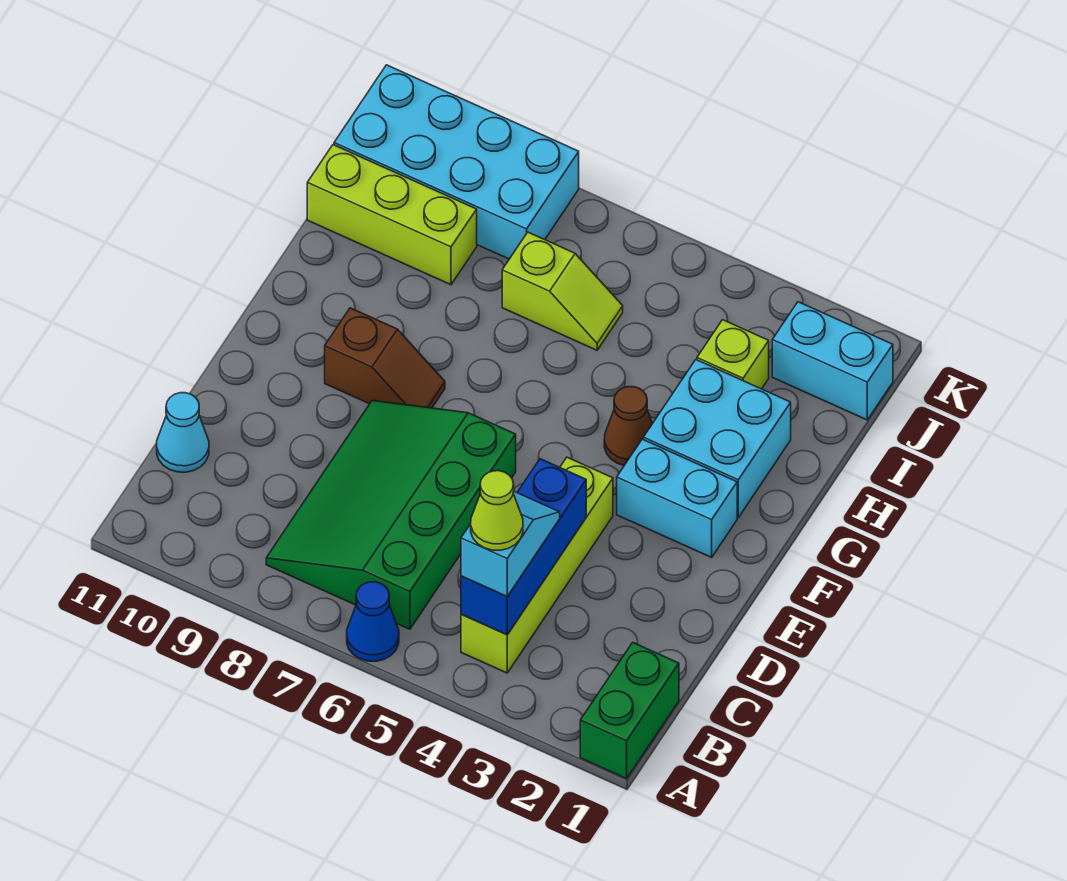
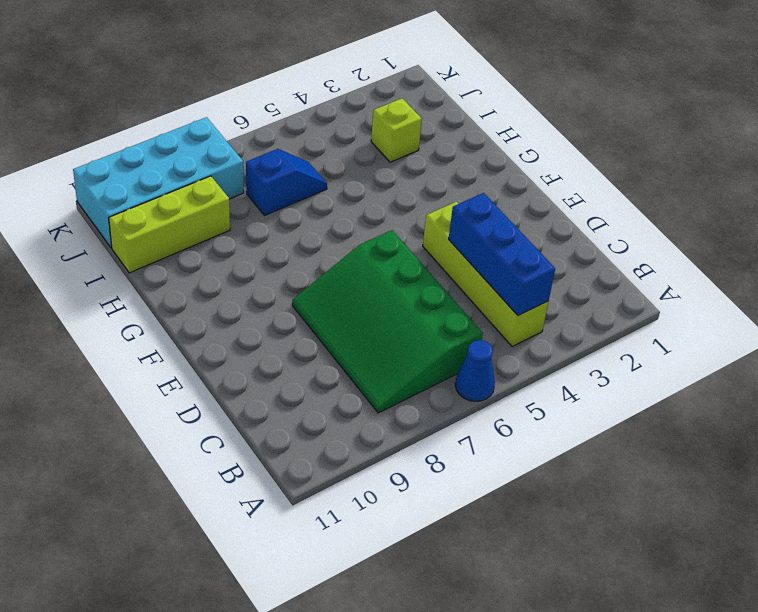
blue slope I6:I7 level 1 top 7 -> lime slope I6:I7 level 1 top 7
none -> green brick A1:B1 level 1
none -> cyan cone C11 level 1
none -> cyan brick F2:F3 level 1

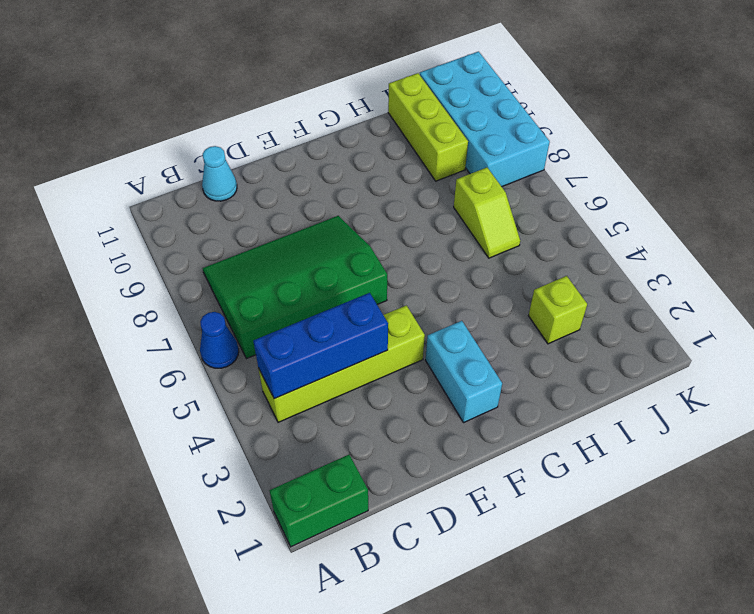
none -> brown slope F8:F9 level 1 top 9
none -> cyan brick G2:H3 level 1
none -> brown cone G4 level 1

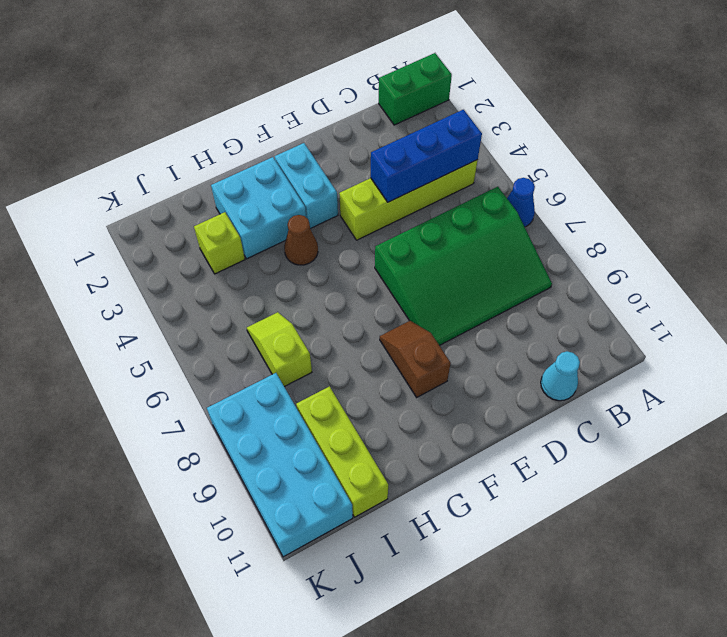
none -> cyan brick J1:J2 level 1
none -> cyan slope B4:C4 level 3 top B
none -> lime cone B4 level 4

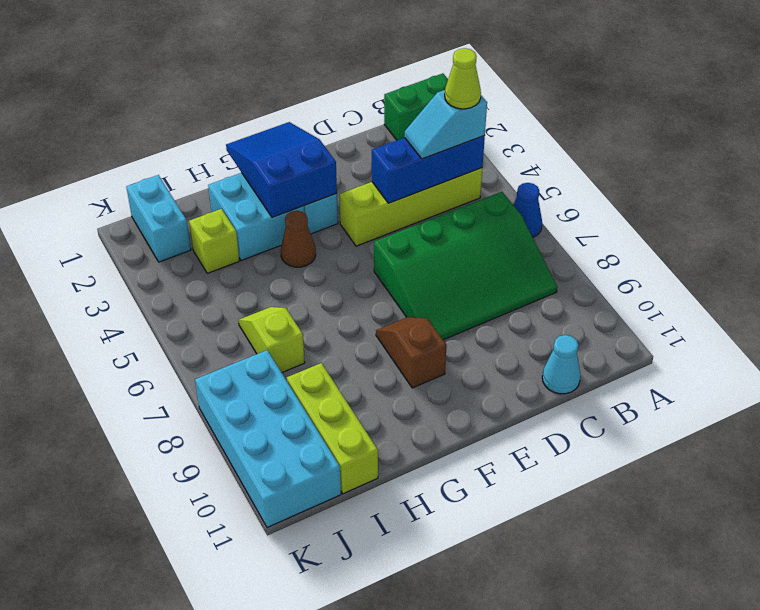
blue slope F1:G3 level 2 top 3 -> none

